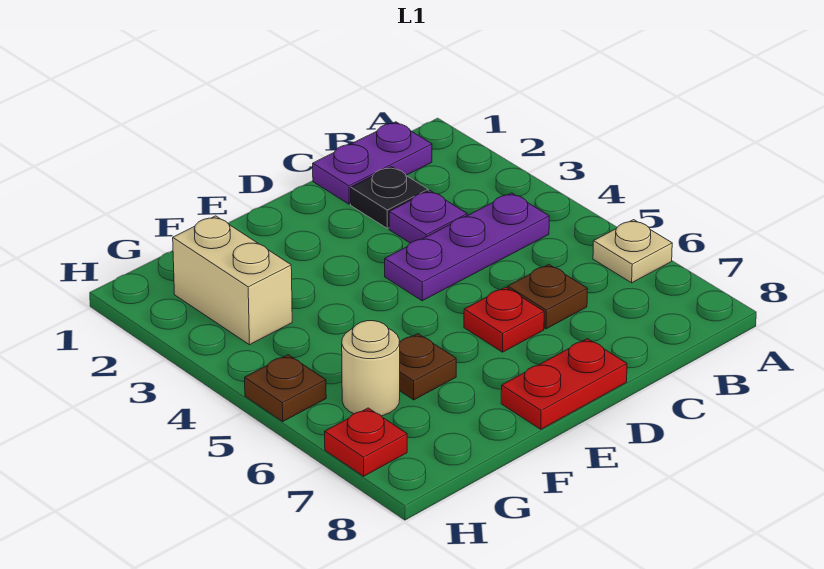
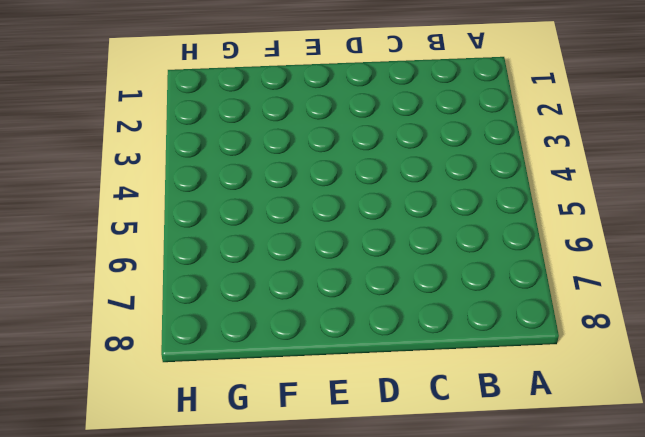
none -> tan plate A6 level 1
none -> purple plate B1:C1 level 1
none -> purple plate B4:D4 level 1

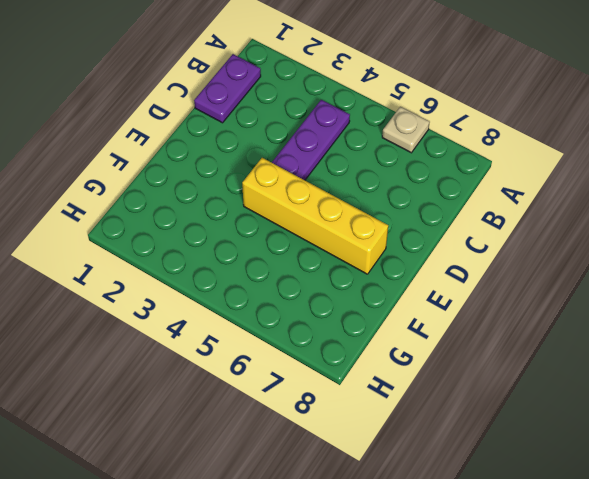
yellow brick E4:E7 level 1 -> none
none -> black plate C2 level 1
none -> purple plate C3 level 1
none -> brown plate C6 level 1

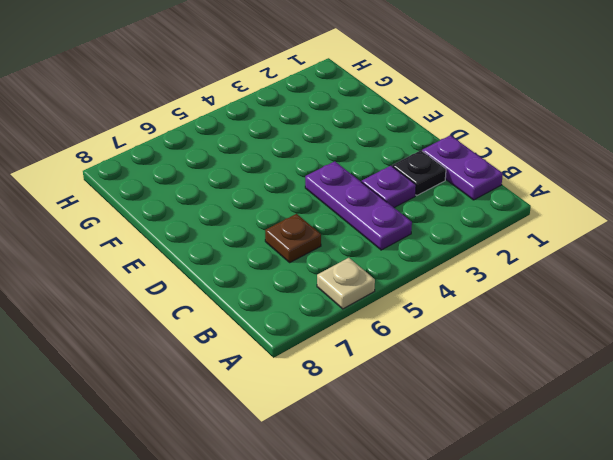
none -> red plate D6 level 1
none -> red plate D8:E8 level 1
none -> brown plate F6 level 1

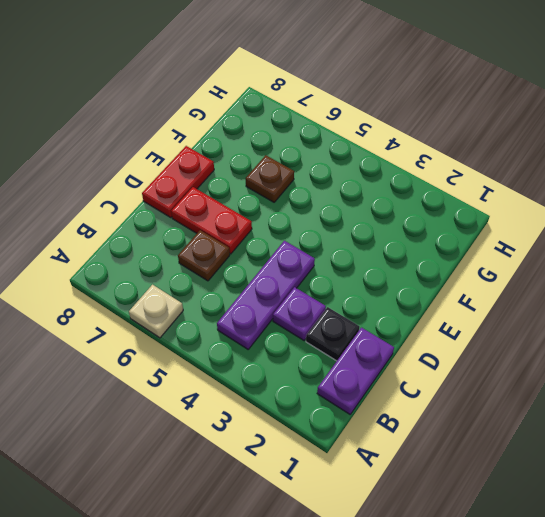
red plate D6:D7 level 1 -> red plate D6 level 1
none -> tan brick G2:G3 level 1
none -> tan round brick G6 level 1
none -> brown plate H5 level 1

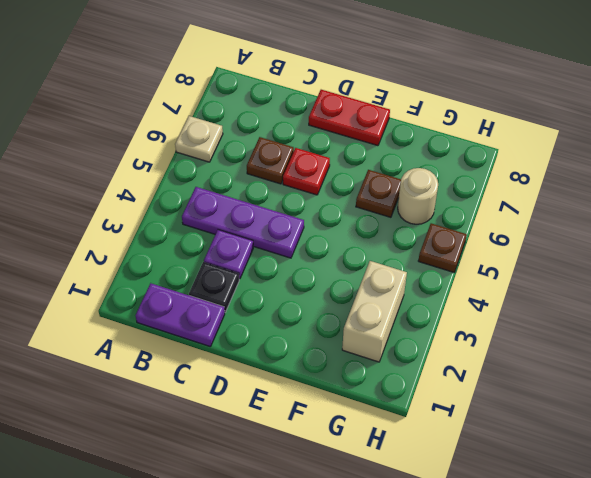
none -> red plate H7 level 1

